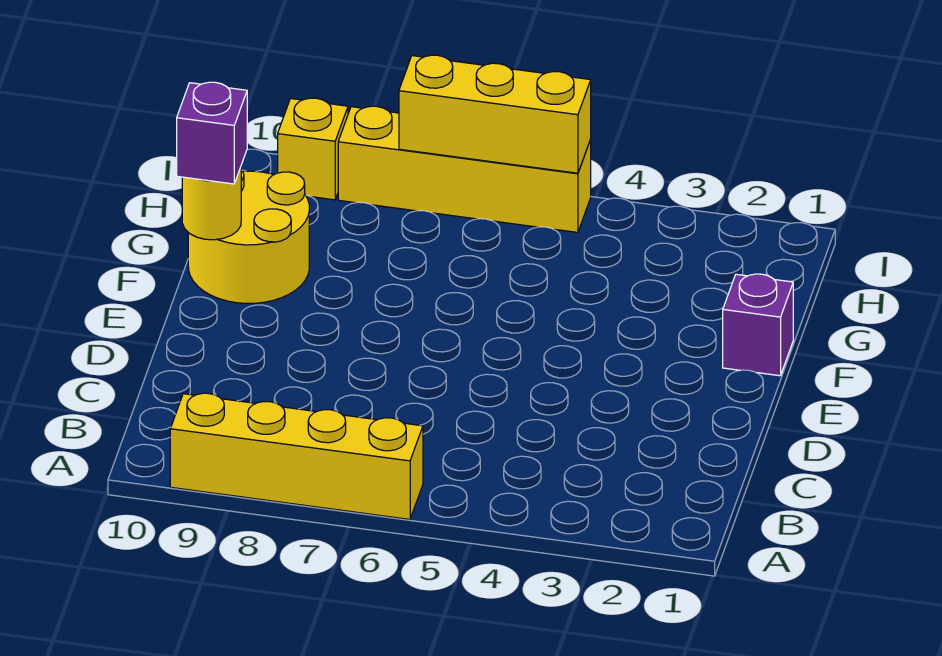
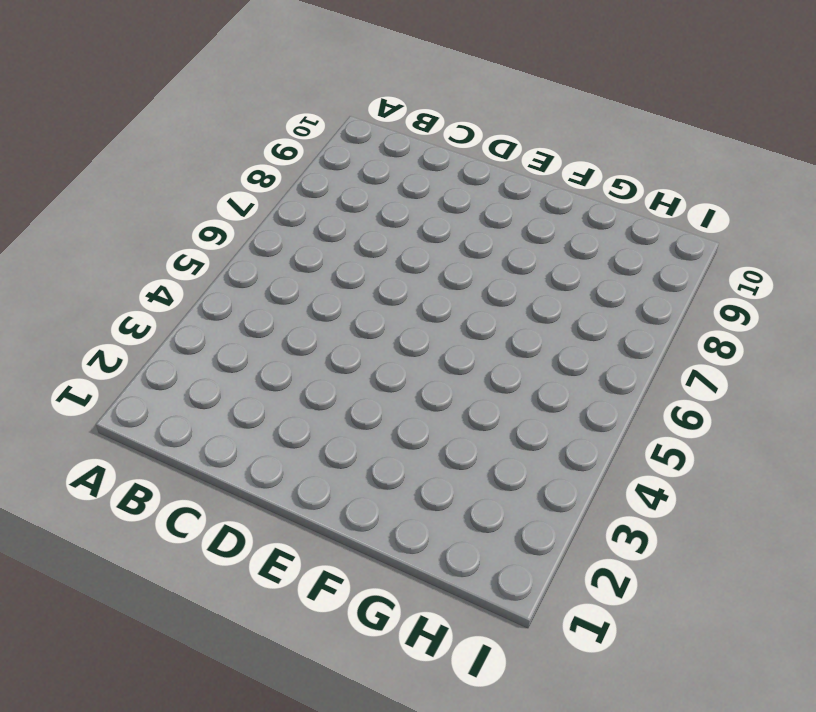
none -> yellow brick A6:A9 level 1
none -> purple brick F1 level 1

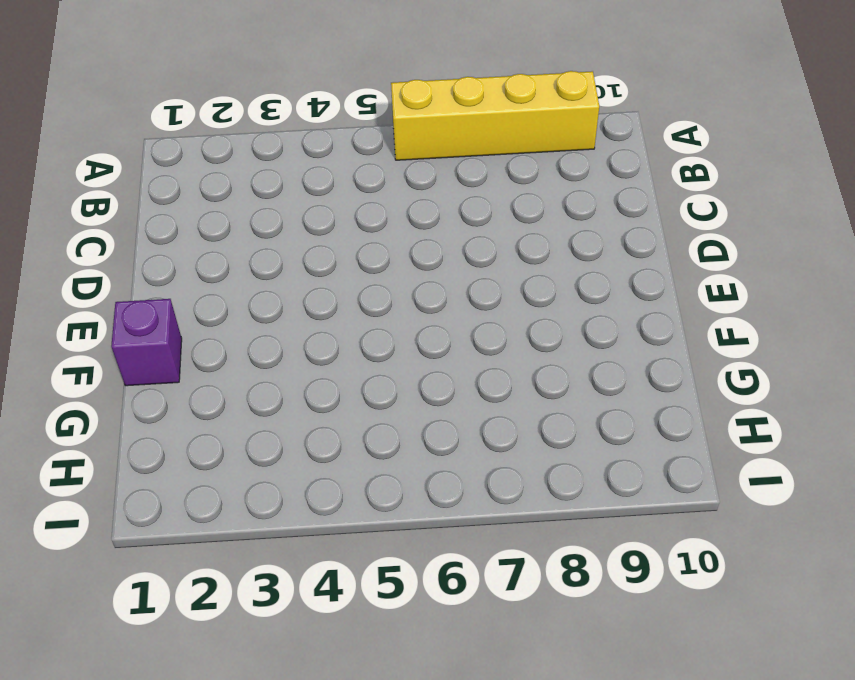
none -> yellow round brick F9:G10 level 1
none -> yellow brick I5:I8 level 1

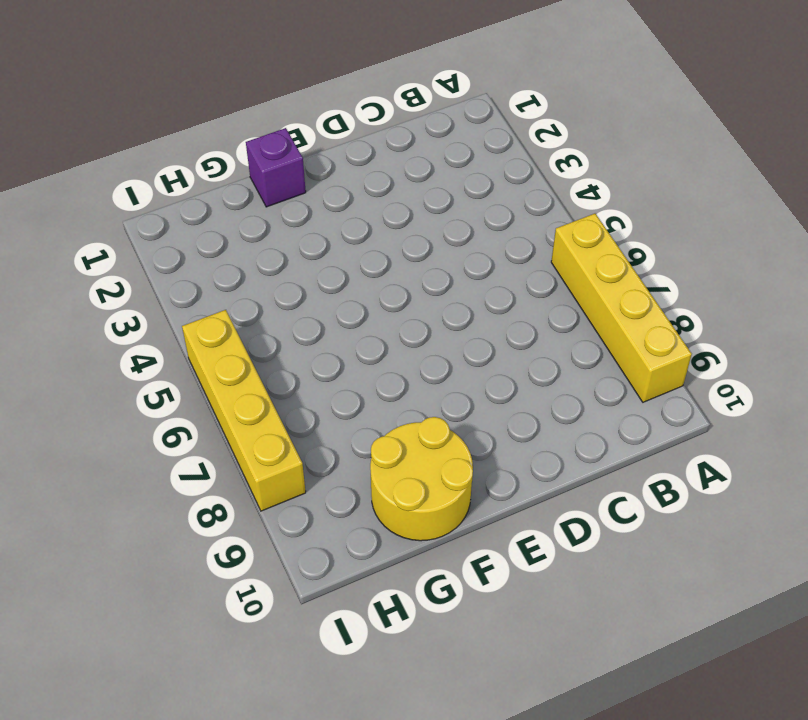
none -> yellow brick I9 level 1
none -> yellow round brick F10 level 2

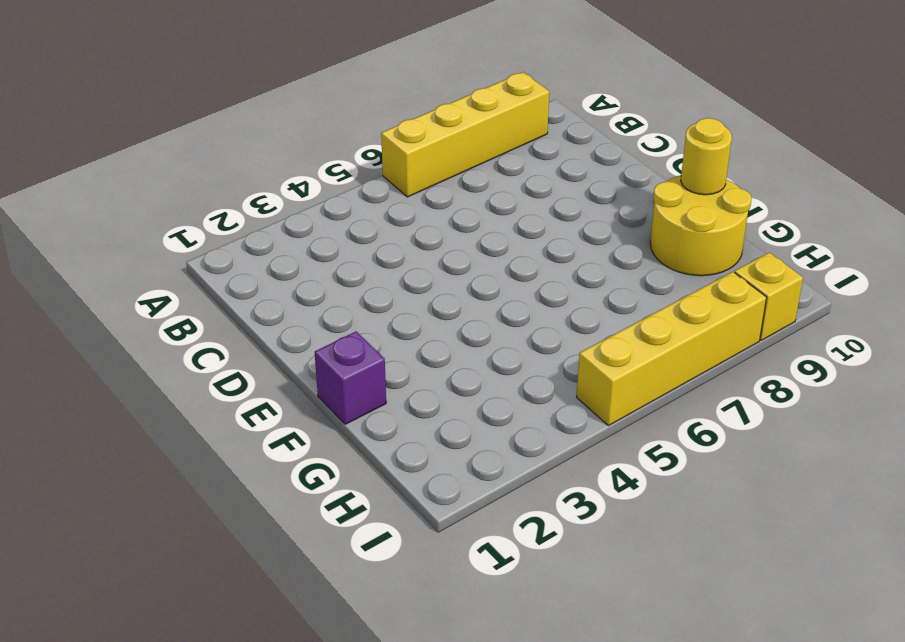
none -> yellow brick I5:I7 level 2
none -> purple brick F10 level 3

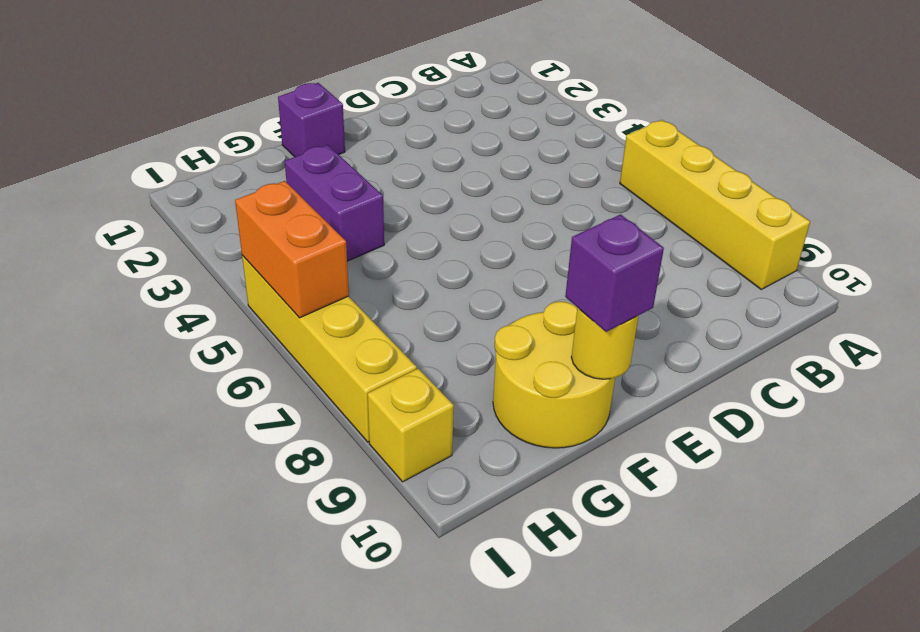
purple brick G3:G4 level 1 -> none
orange brick I5:I6 level 2 -> yellow brick I5:I7 level 2

